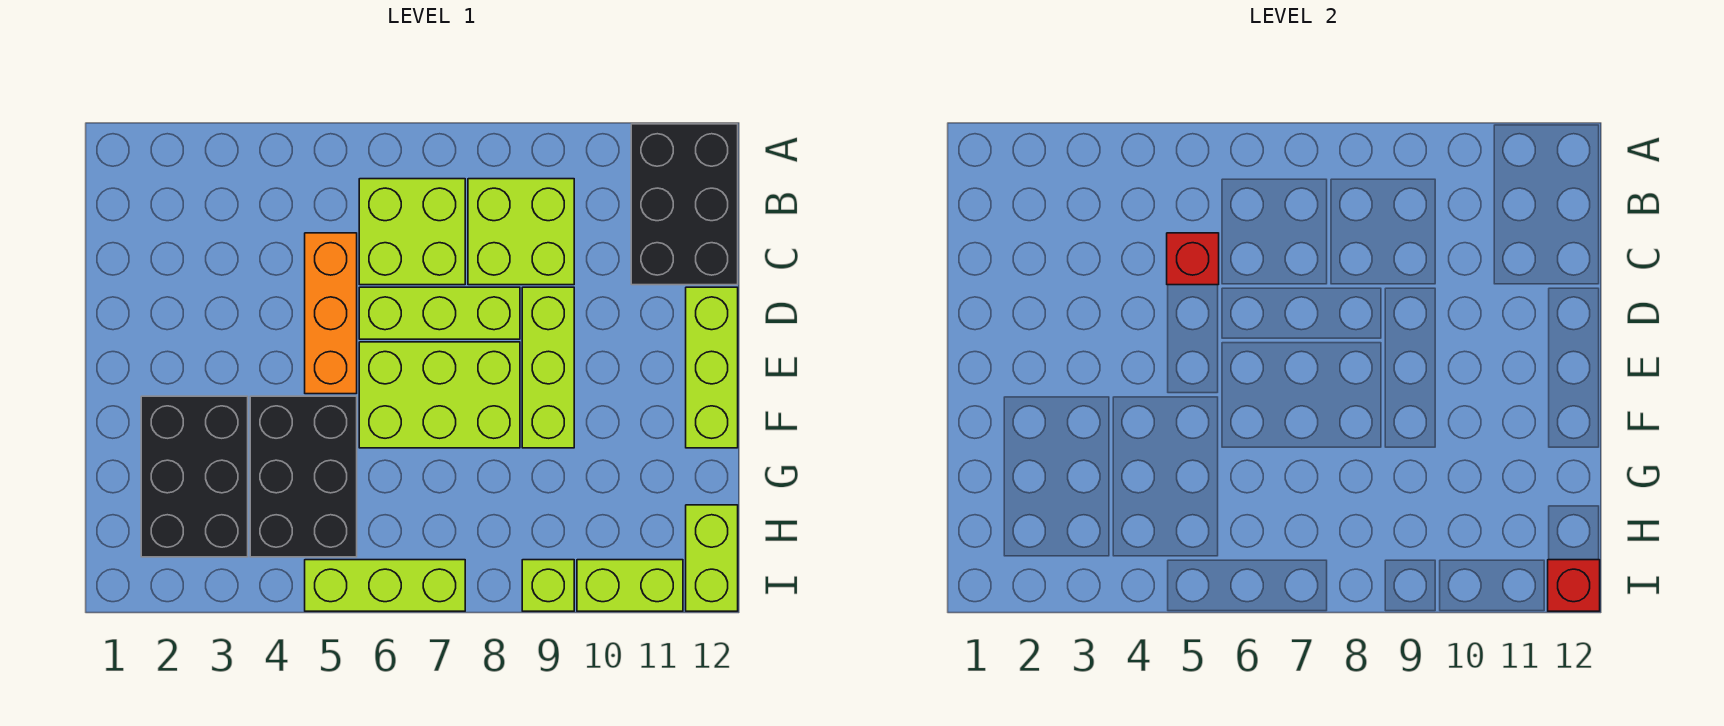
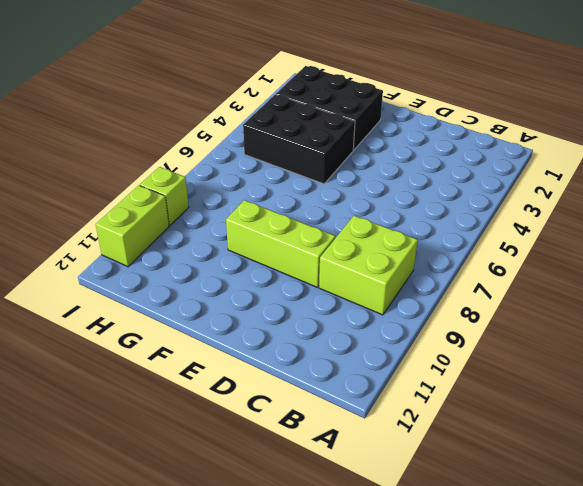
none -> black brick A11:C12 level 1
none -> lime brick B6:C7 level 1
none -> orange brick C5:E5 level 1

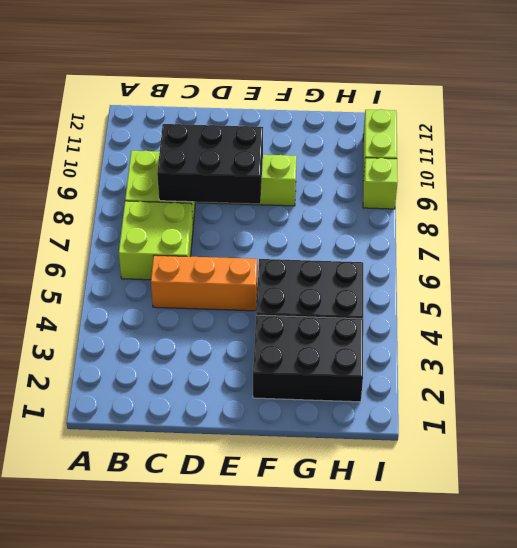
black brick C8:E9 level 2 -> black brick A11:C12 level 1
none -> lime brick D6:D8 level 1
none -> lime brick D12:F12 level 1
none -> lime brick E6:F8 level 1

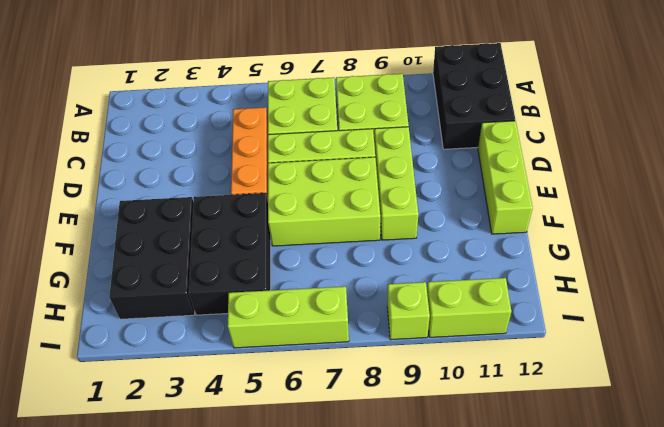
none -> lime brick H12:I12 level 1
none -> red brick C5 level 2
none -> red brick I12 level 2

